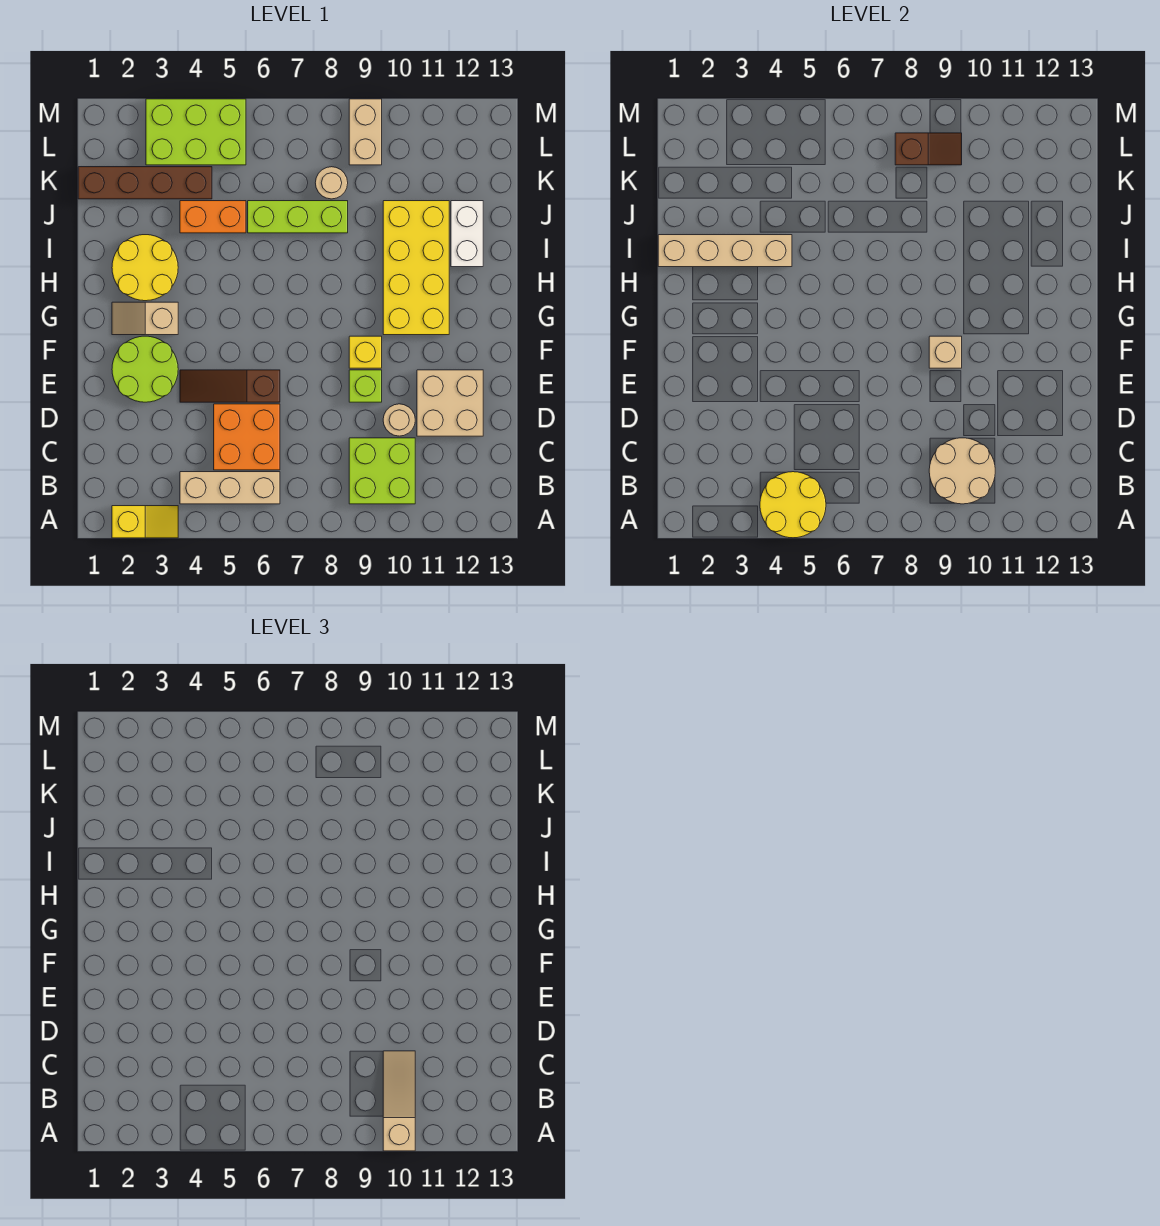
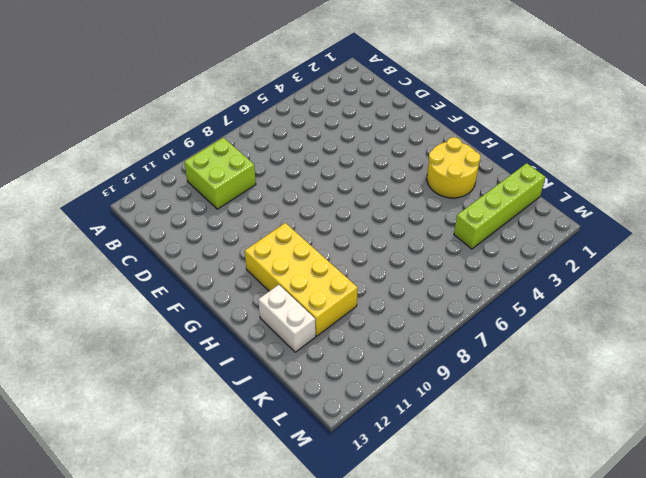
lime brick K1:K4 level 1 -> brown brick K1:K4 level 1
none -> yellow slope A2:A3 level 1 top 2
none -> tan brick B4:B6 level 1
none -> orange brick C5:D6 level 1

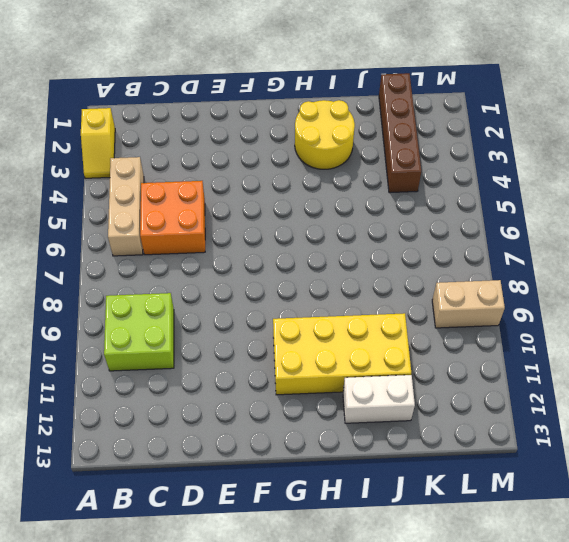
none -> tan round brick D10 level 1
none -> tan brick D11:E12 level 1
none -> lime round brick E2:F3 level 1

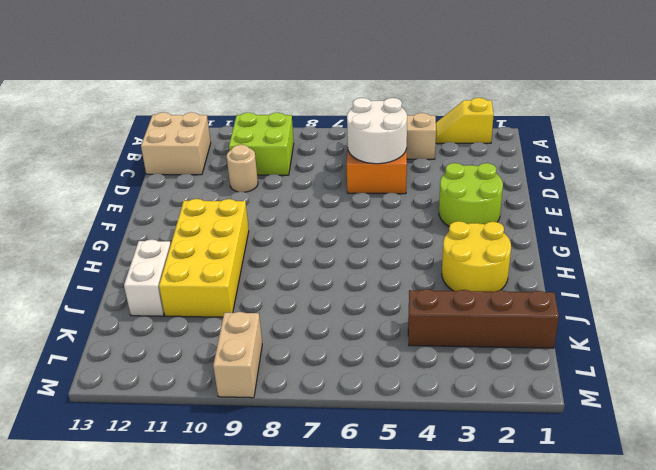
tan brick B12:C13 level 1 -> tan brick D11:E12 level 1
white round brick C5:D6 level 2 -> none
none -> brown slope E4:E6 level 1 top 6
none -> lime brick E9 level 1
none -> yellow brick F9 level 1

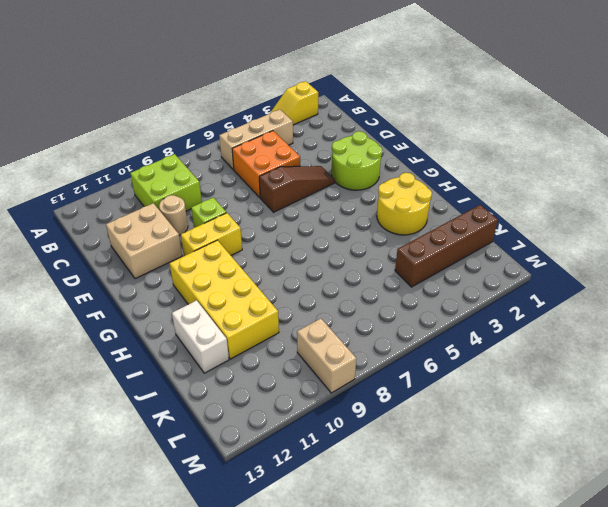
yellow brick F9:F10 level 1 -> yellow brick F9 level 1
none -> tan slope G2:G3 level 1 top 3
none -> orange brick J4:J5 level 1
none -> lime brick J6:J8 level 1

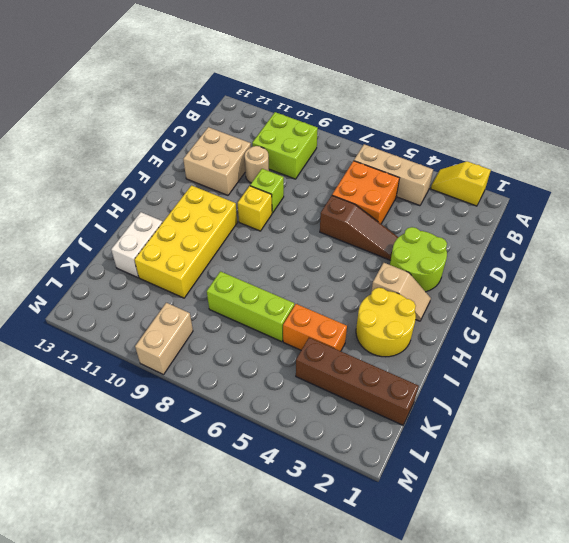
none -> tan round brick K8 level 1
none -> lime brick L3:M5 level 1
none -> yellow round brick A4:B5 level 2

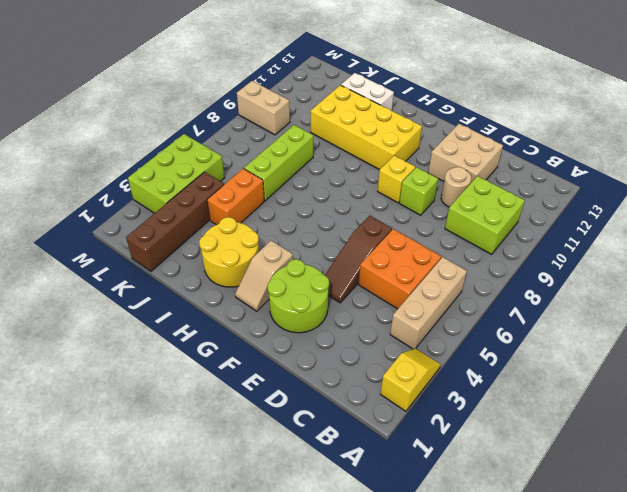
none -> tan round brick K8 level 1
none -> yellow round brick A4:B5 level 2
none -> tan round brick B9:C10 level 2

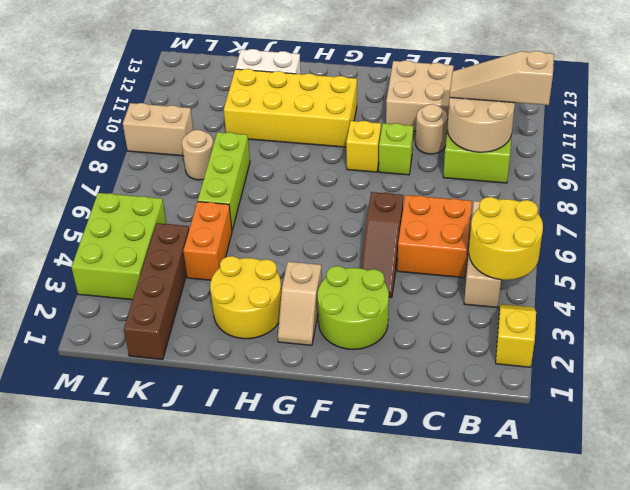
none -> tan brick F9 level 2
none -> tan brick I1:I4 level 2
none -> brown slope L8:L9 level 2 top 8

